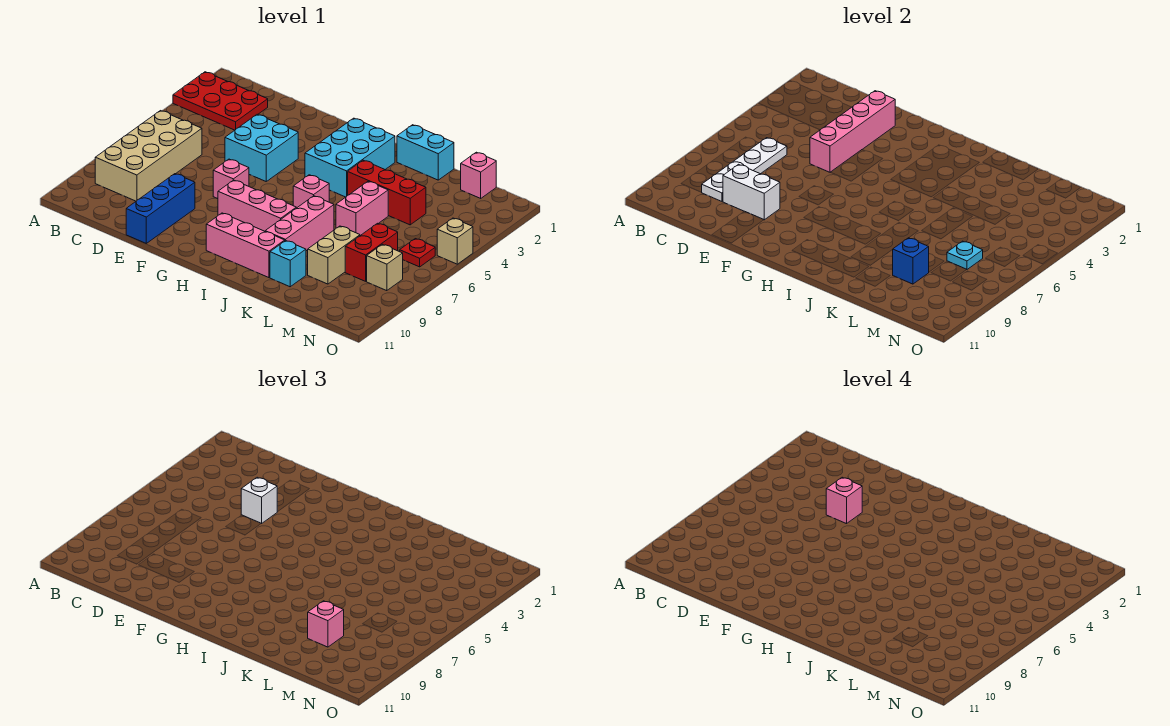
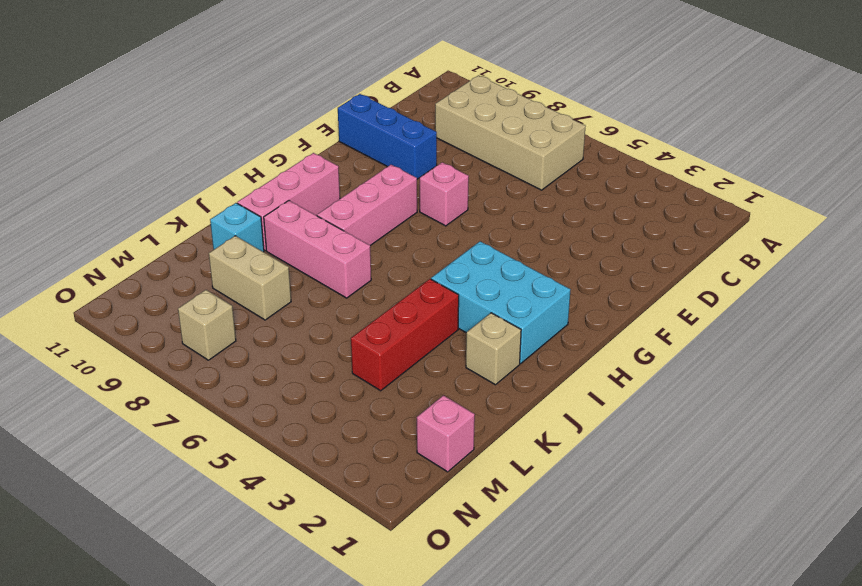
tan brick J2 level 1 -> tan brick O5 level 1
none -> red plate A2:C3 level 1
none -> cyan brick E4:F5 level 1
none -> pink brick I6 level 1

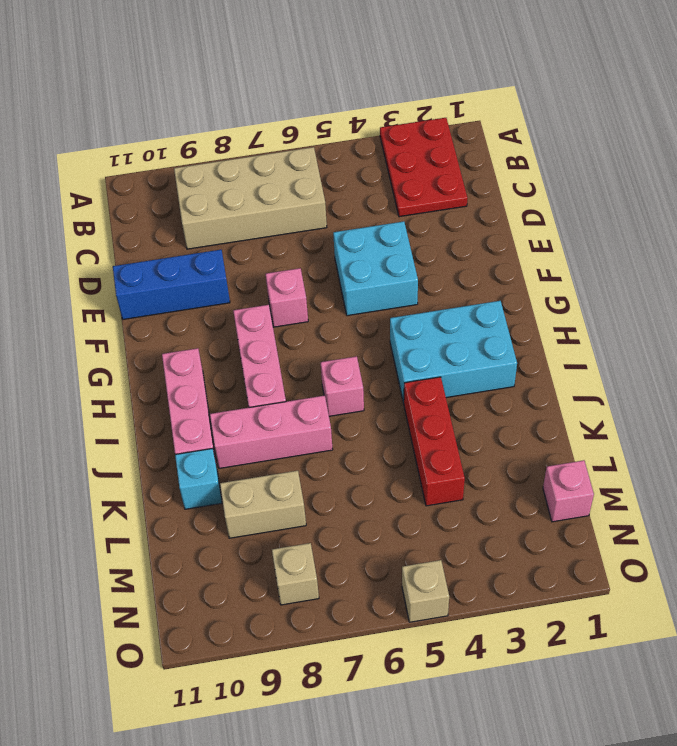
none -> cyan brick J1:K1 level 1
none -> pink brick K5:K6 level 1
none -> red brick M7:M8 level 1

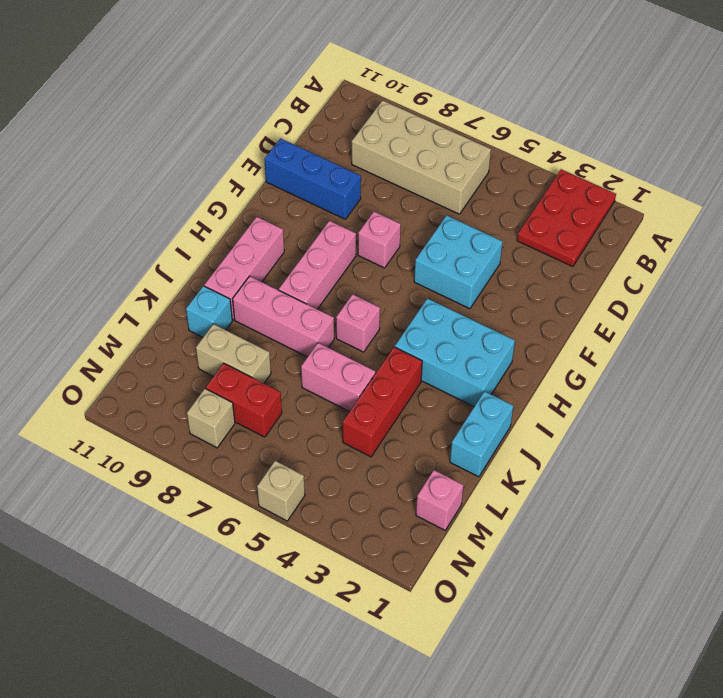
none -> red plate N6 level 1
none -> white plate C6:C9 level 2
none -> white brick D9:E9 level 2

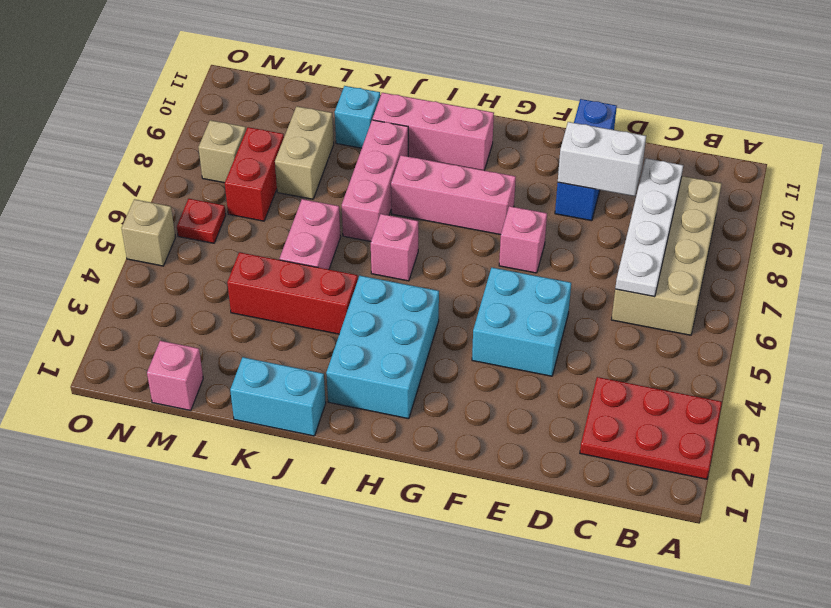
none -> pink brick E2:E5 level 2
none -> blue brick L9 level 2
none -> cyan plate M7 level 2

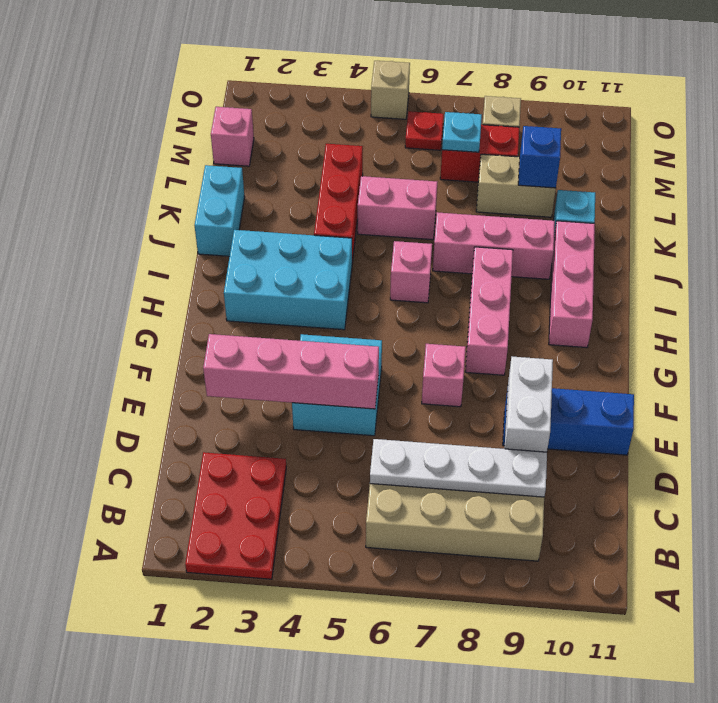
none -> white brick E4 level 3
none -> pink brick L9 level 3
none -> pink brick E4 level 4

